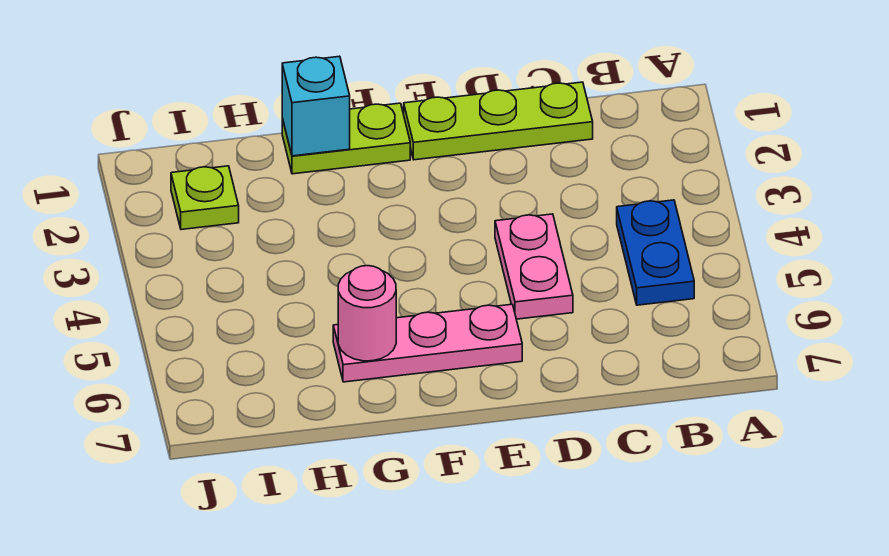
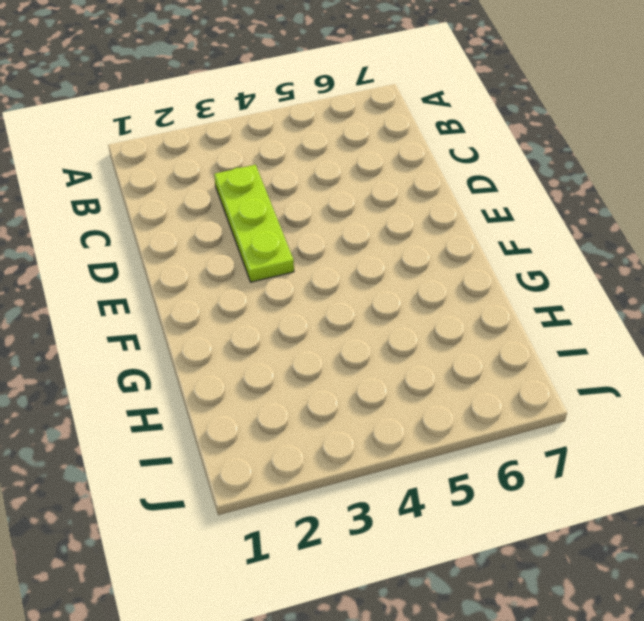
lime plate C3:E3 level 1 -> lime plate C1:E1 level 1
none -> blue plate B4:B5 level 1
none -> pink plate D4:D5 level 1

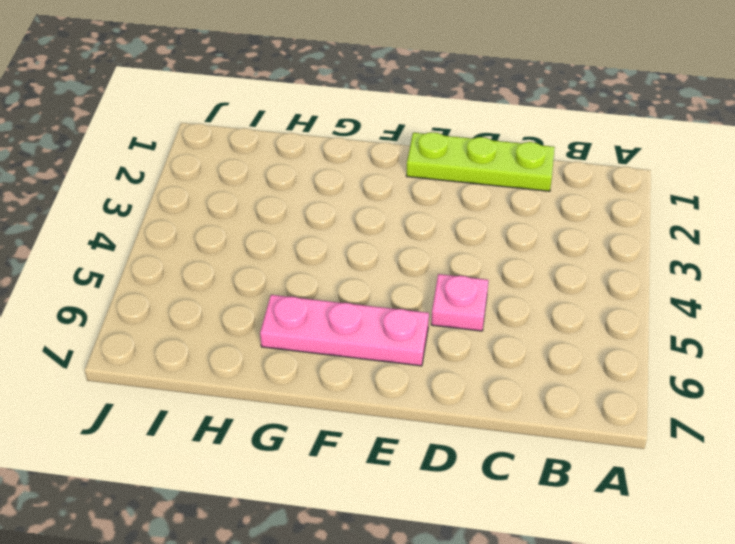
pink plate D5 level 1 -> pink plate D4:D5 level 1
none -> blue plate B4:B5 level 1
none -> lime plate F1:G1 level 1

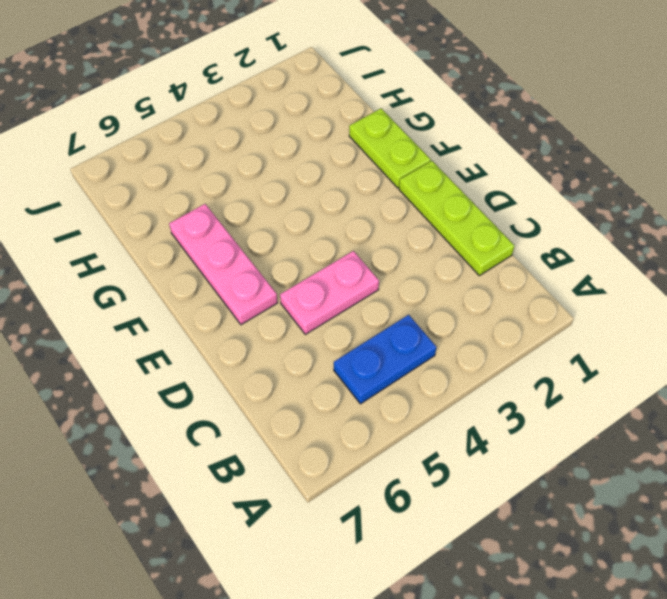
none -> lime plate I2 level 1
none -> cyan brick G1 level 2

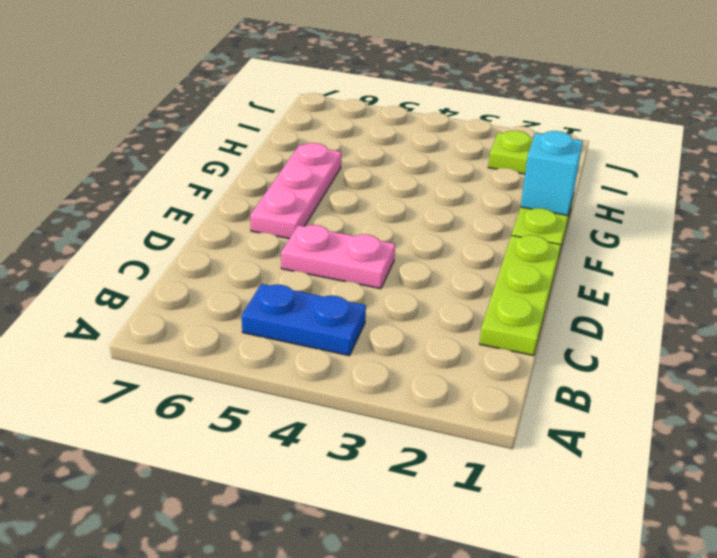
none -> pink round brick G6 level 2

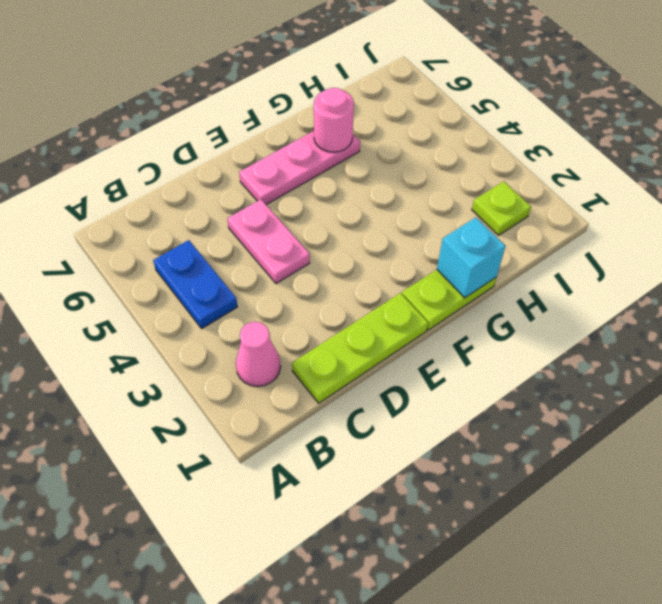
pink cone B2 level 1 -> none

